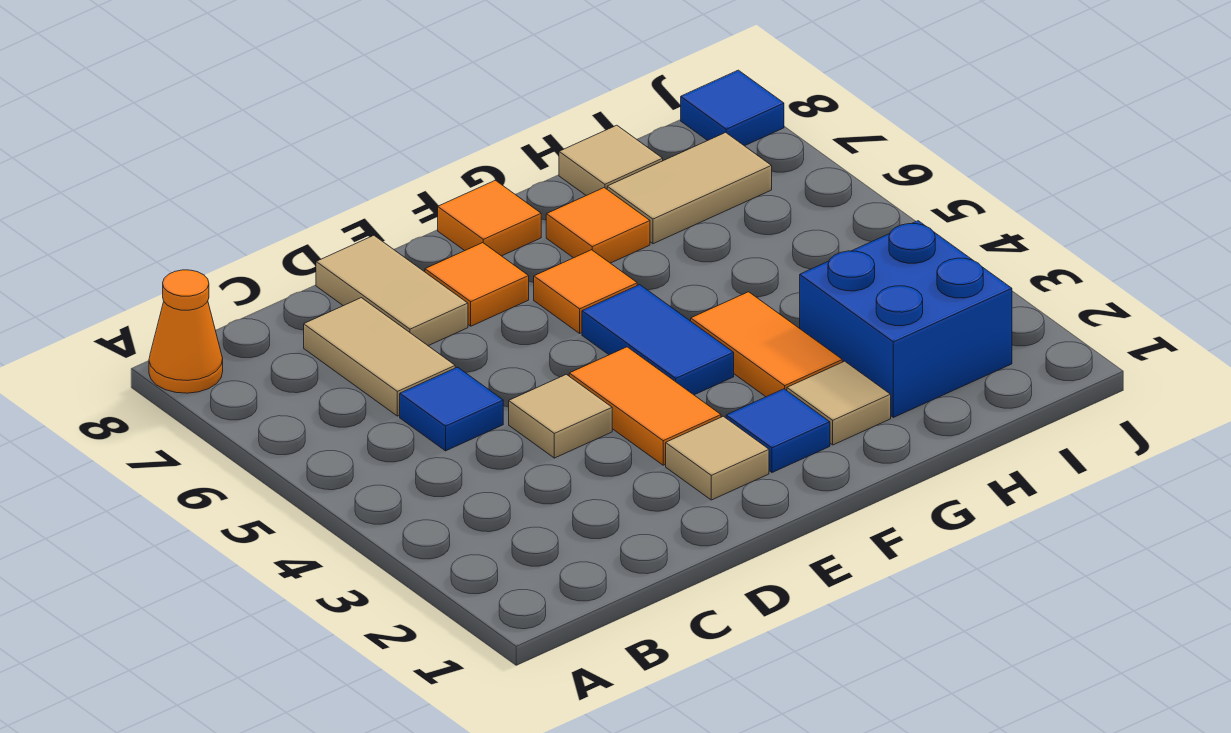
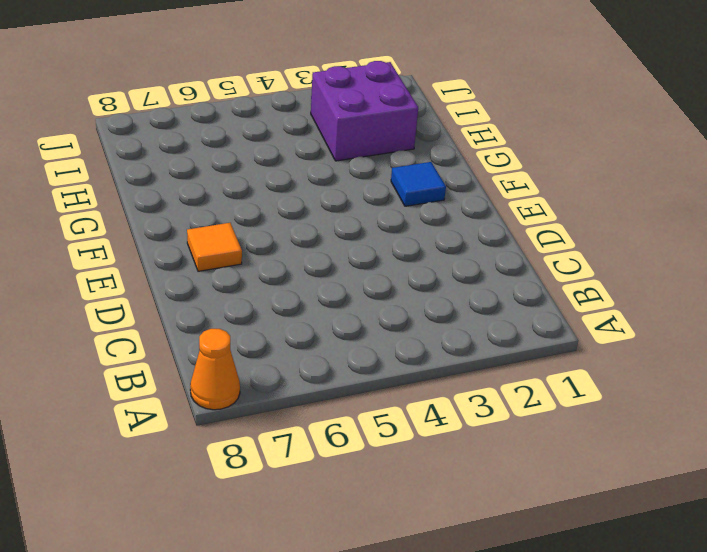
purple brick H2:I3 level 1 -> blue brick H2:I3 level 1
none -> blue tile C5 level 1
none -> tan tile C6:C7 level 1
none -> tan tile D4 level 1

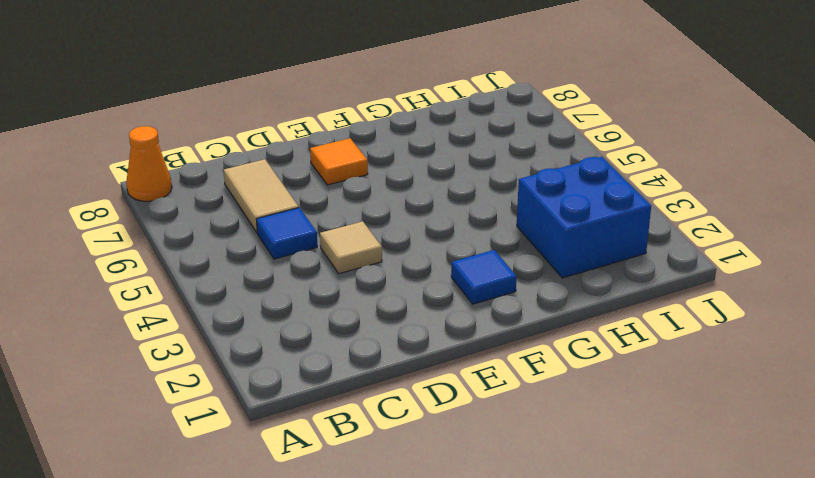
none -> tan tile D7:D8 level 1
none -> tan tile E2 level 1
none -> orange tile E3:E4 level 1

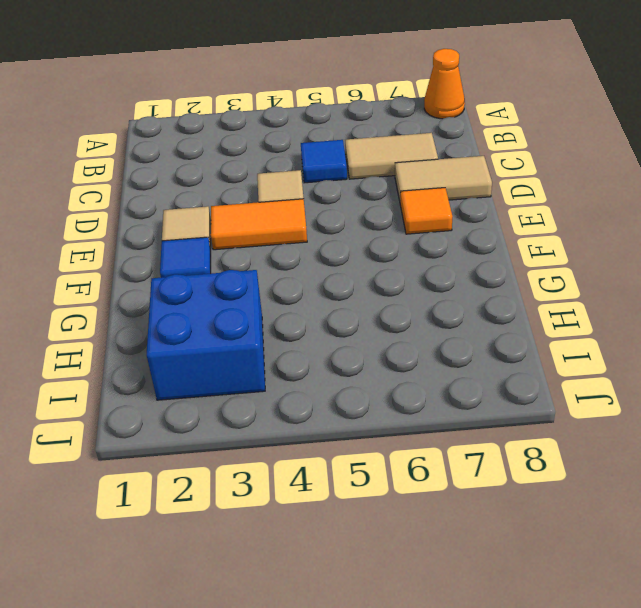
none -> blue tile F4:F5 level 1
none -> orange tile F6 level 1
none -> orange tile F8 level 1

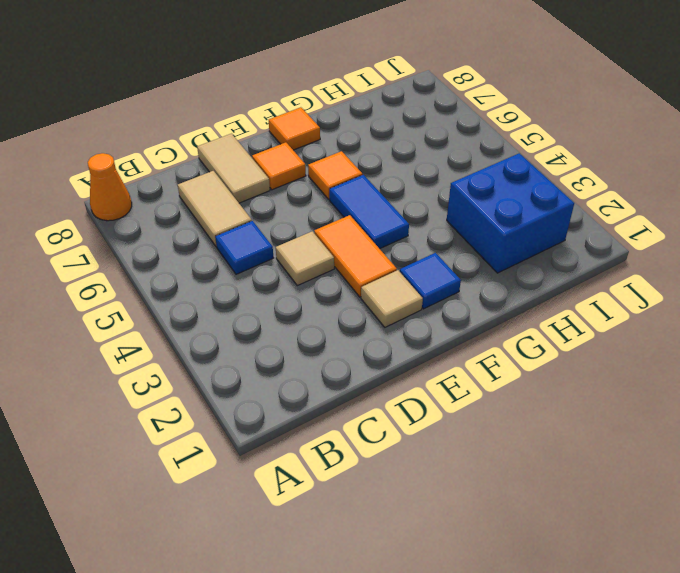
none -> tan tile G2 level 1
none -> orange tile G3:G4 level 1
none -> orange tile G7 level 1

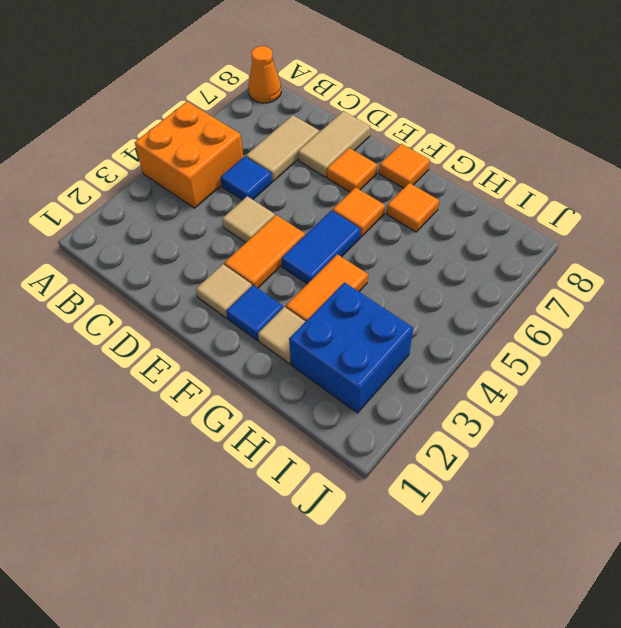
orange brick A4:B5 level 1 -> none
none -> tan tile H7:I7 level 1
none -> tan tile H8 level 1
none -> blue tile J8 level 1

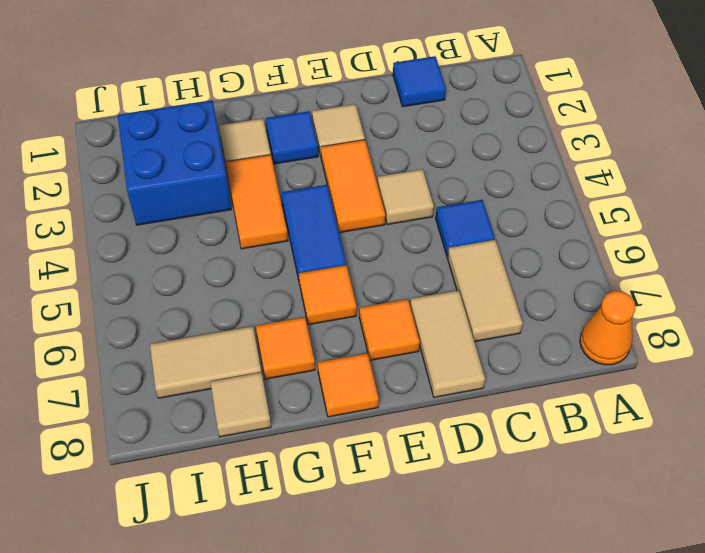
blue tile C1 level 1 -> blue tile J8 level 1

